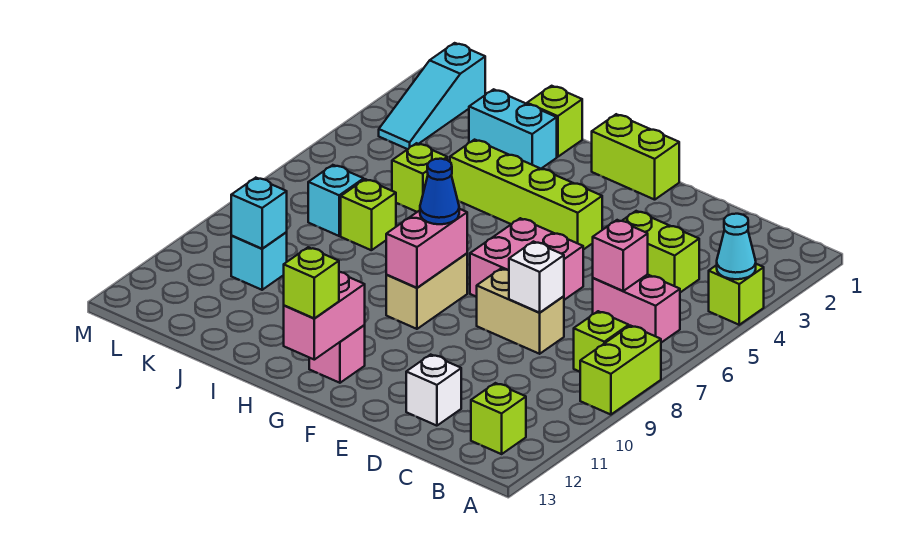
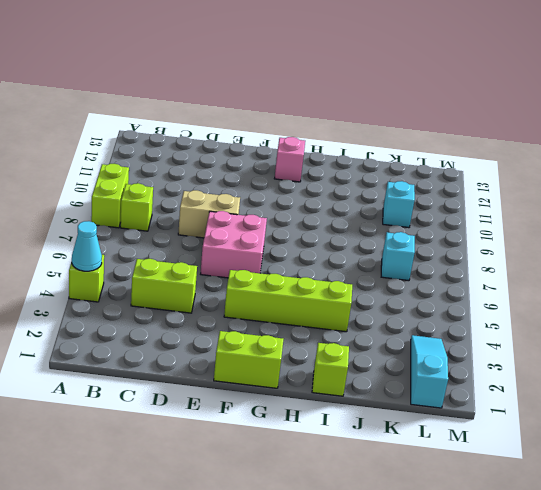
none -> pink brick B6:C6 level 1
none -> lime brick B12 level 1
none -> white brick D12 level 1

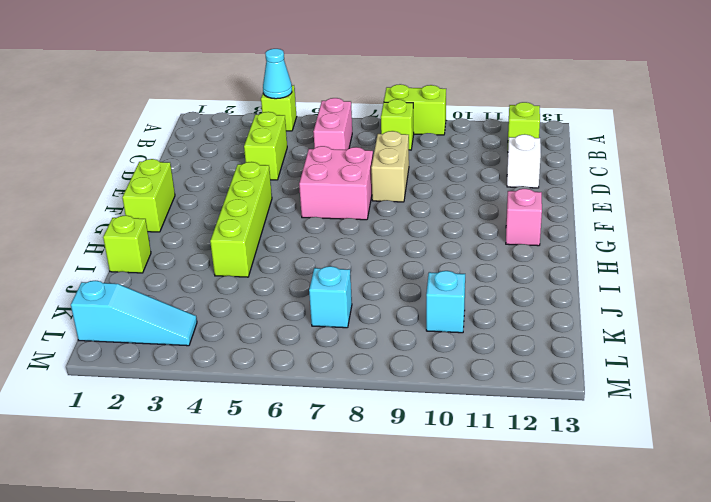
none -> tan brick G8:G9 level 1
none -> cyan brick I2:J2 level 1
none -> lime brick J5 level 1

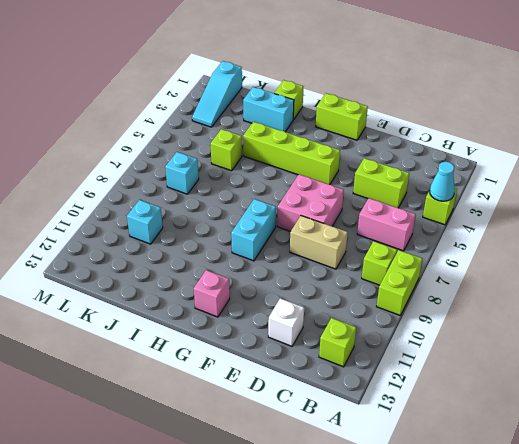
cyan brick G8:G9 level 1 -> tan brick G8:G9 level 1
none -> lime brick J7 level 1
none -> pink brick C6 level 2
none -> white brick D8 level 2

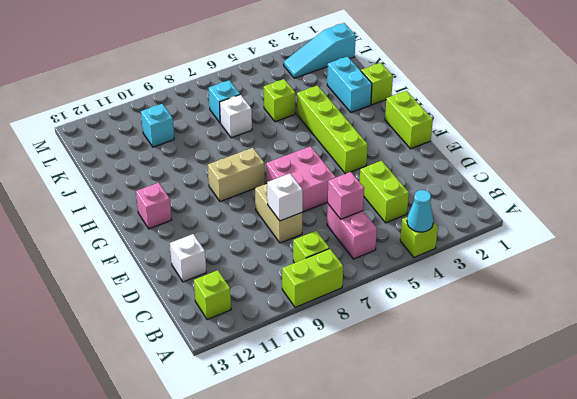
white brick J7 level 1 -> lime brick J7 level 1
none -> pink brick G8:G9 level 2
none -> pink brick G12:G13 level 2
none -> cyan brick K10 level 2

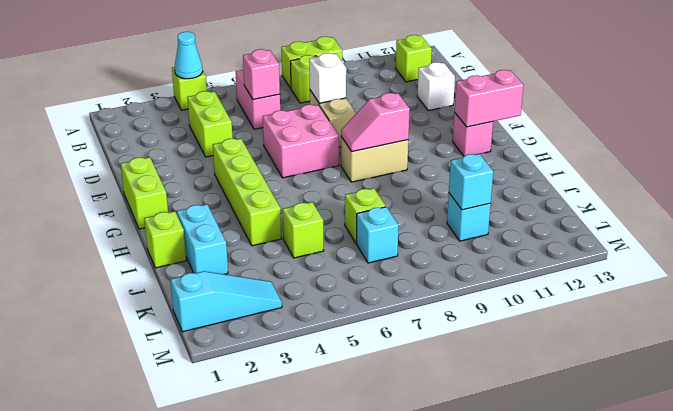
pink slope G8:G9 level 2 top 9 -> pink brick G8:G9 level 2
none -> blue cone G8 level 3
none -> lime brick G13 level 3

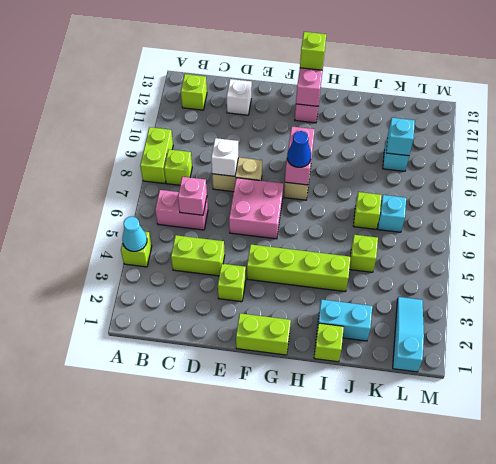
lime brick E3 level 1 -> none

